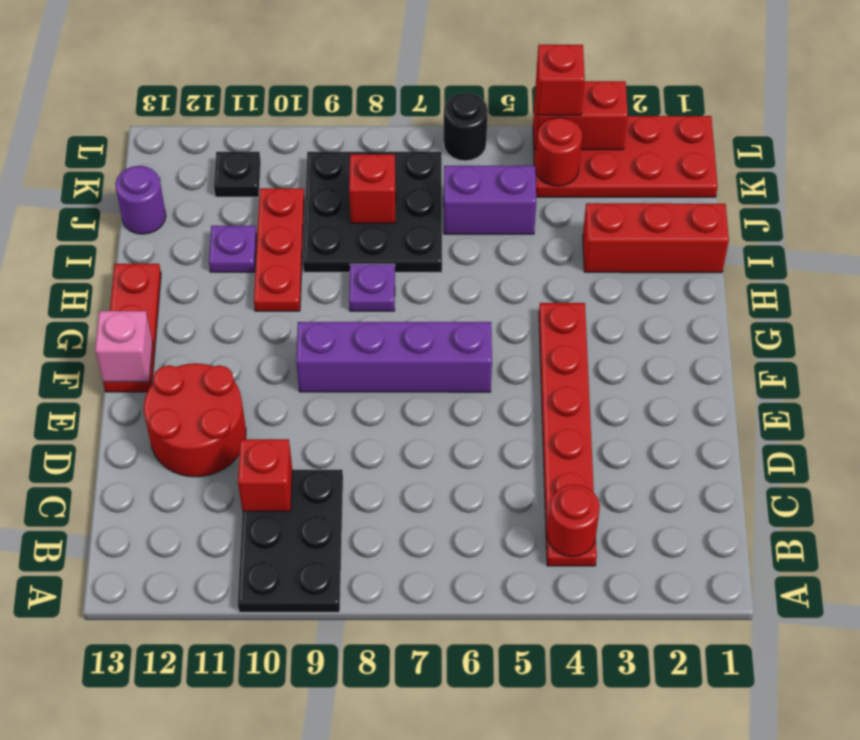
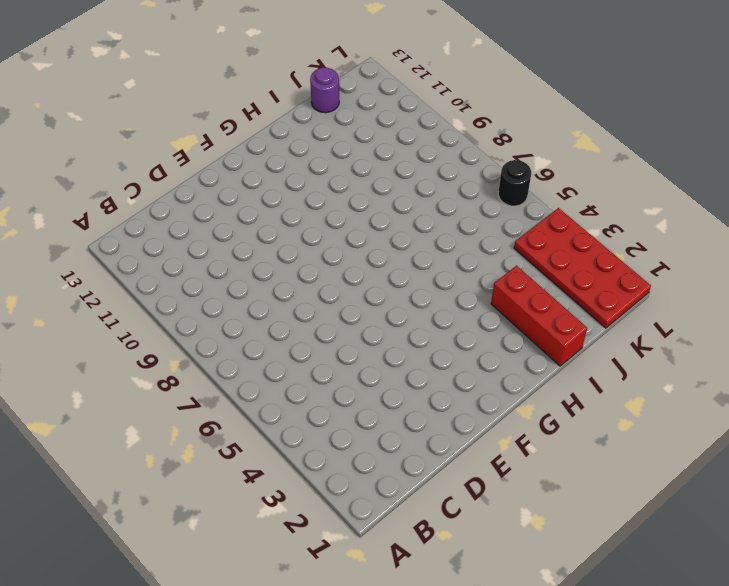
none -> black plate A9:C10 level 1
none -> red plate B4:G4 level 1
none -> red round brick D11:E12 level 1

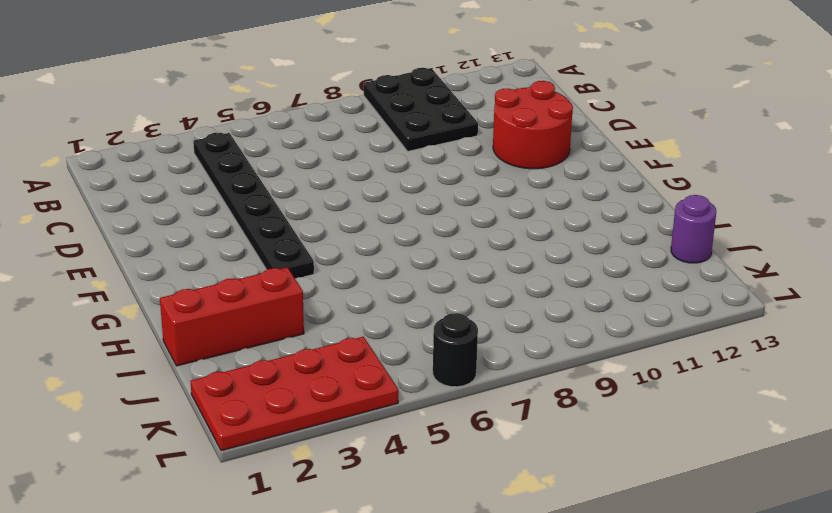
black plate B4:G4 level 1 -> red plate B4:G4 level 1
none -> purple brick F6:F9 level 1
none -> red plate F13:H13 level 1
none -> purple plate H8 level 1

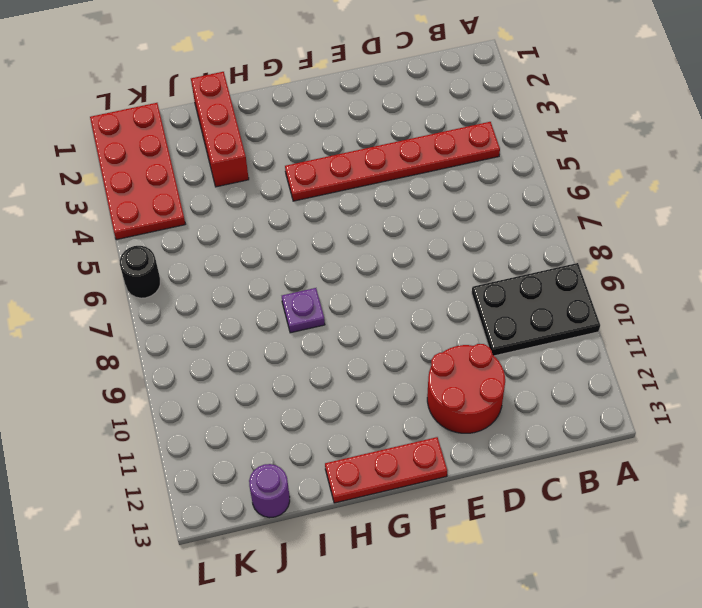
none -> purple brick F6:F9 level 1
none -> red plate H10:J10 level 1
none -> black plate I7:K9 level 1

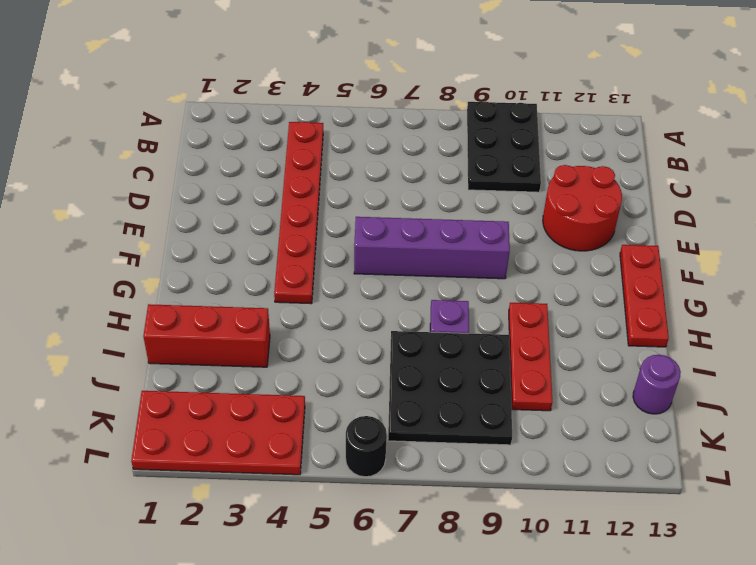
none -> purple plate I11 level 1
none -> purple brick J5:J6 level 1
none -> black plate K11 level 1

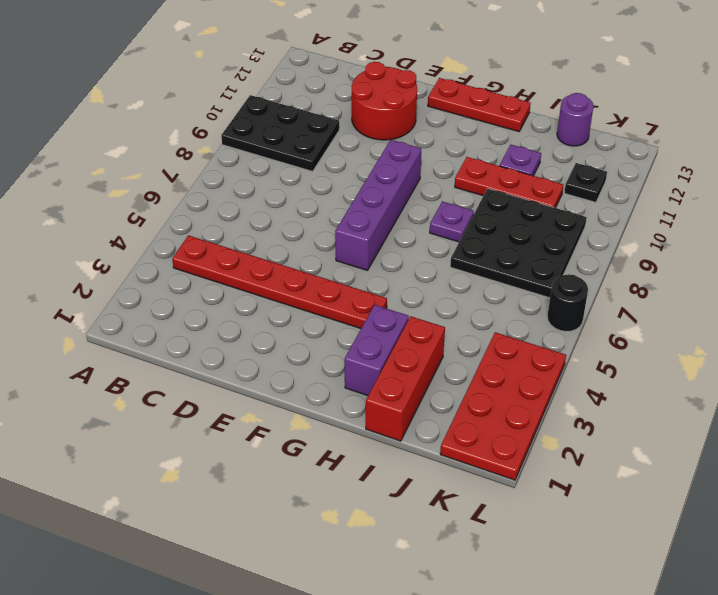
purple brick H2:H3 level 1 -> purple brick J5:J6 level 1
none -> red round brick B4 level 2
none -> red brick C10 level 2
none -> pink brick F13 level 2

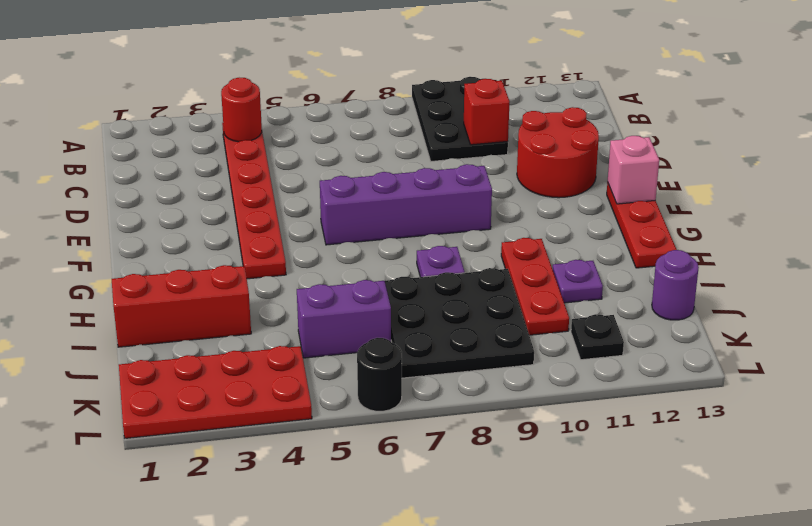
none -> red brick J8 level 2
none -> red round brick K4 level 2
none -> red brick L3:L4 level 2

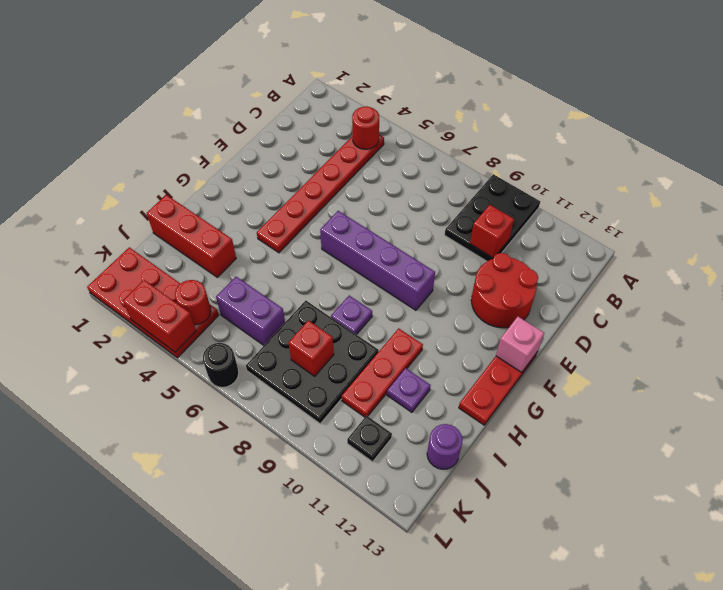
none -> red brick L4 level 3

